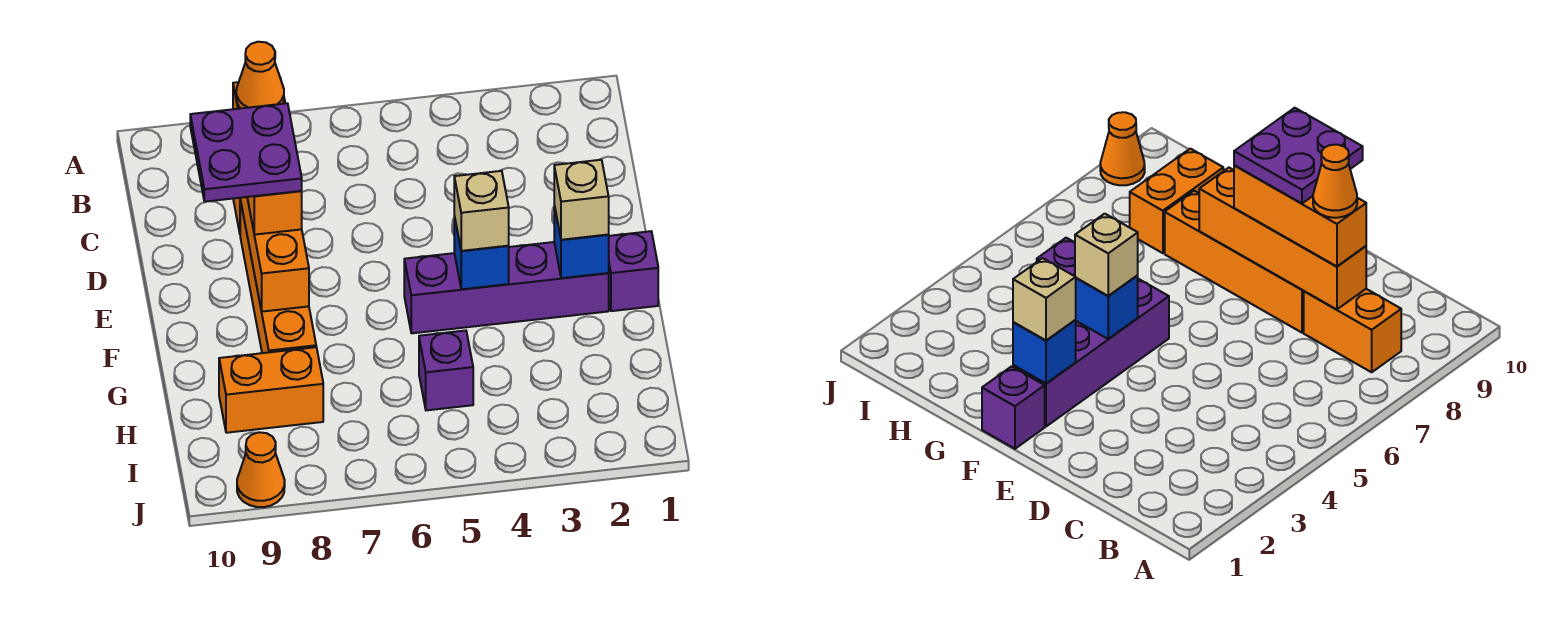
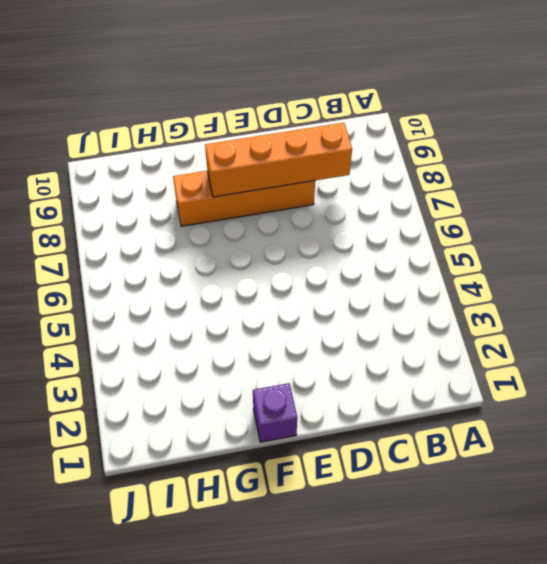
none -> orange brick B8:C8 level 1
none -> purple brick F2:F5 level 1
none -> purple brick H5 level 1

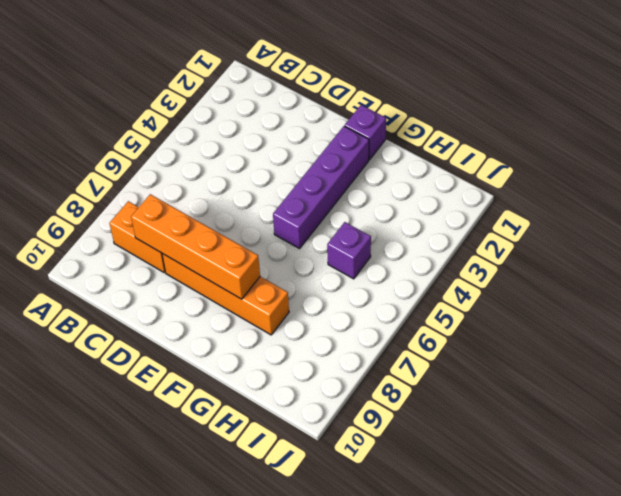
none -> orange brick H8:H9 level 1
none -> orange cone J9 level 1
none -> blue brick F2 level 2

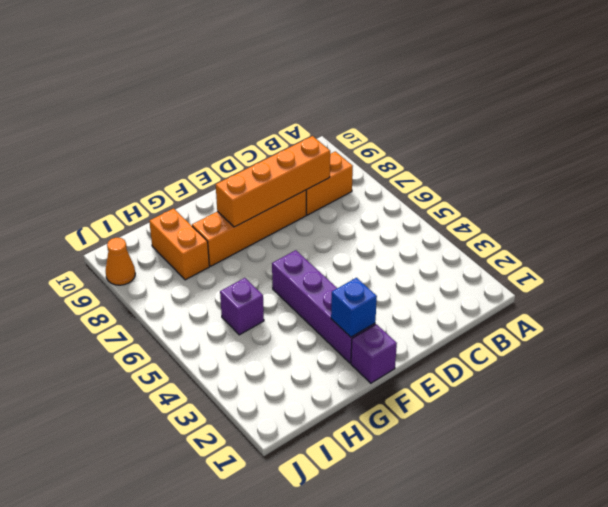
none -> blue brick F4 level 2
none -> orange brick C8:E8 level 3
none -> tan brick F2 level 3

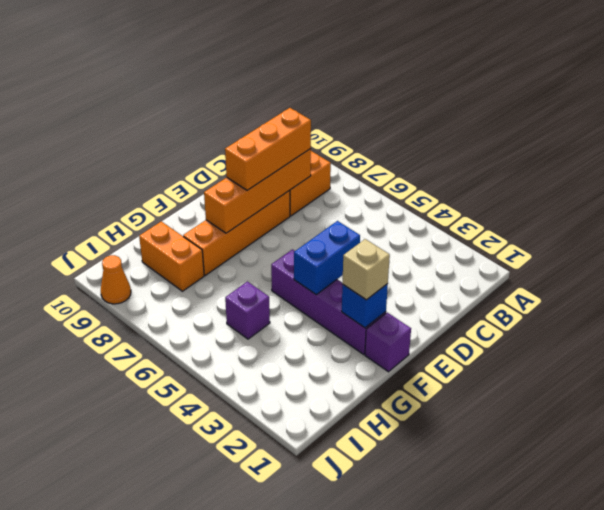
blue brick E4:F4 level 2 -> blue brick F4 level 2
none -> tan brick F4 level 3
none -> orange cone C8 level 4
none -> purple plate D8:E9 level 4

